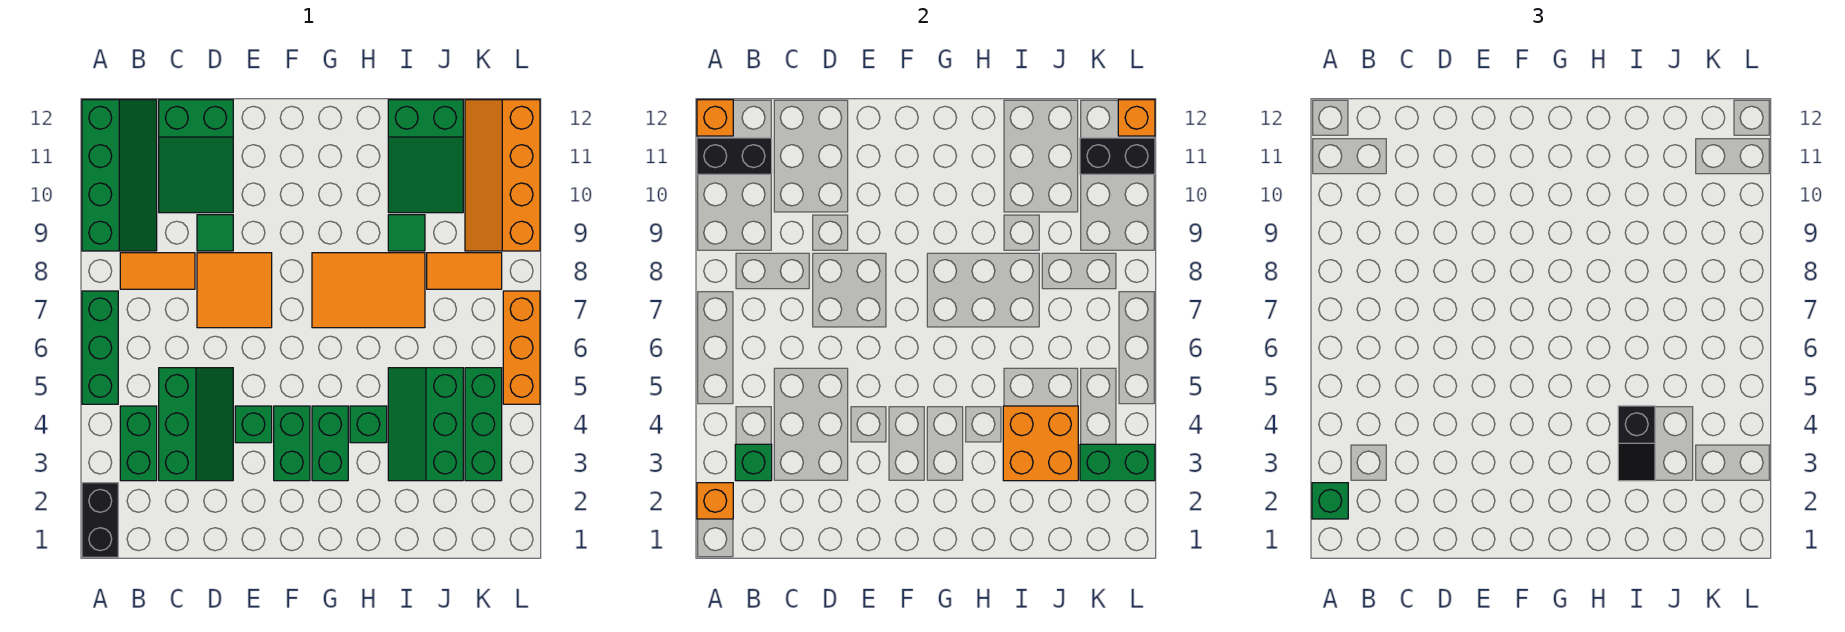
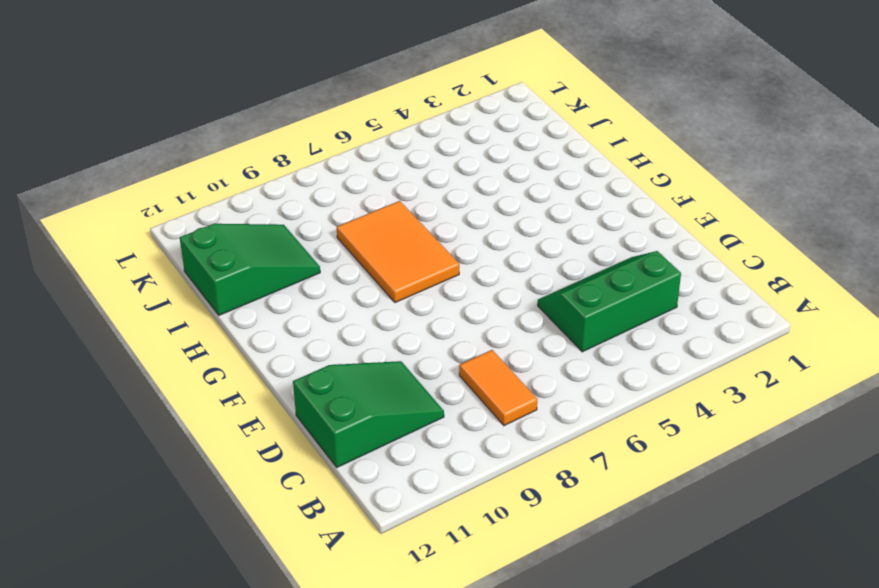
none -> black brick A1:A2 level 1
none -> green brick A5:A7 level 1
none -> green slope A9:B12 level 1 top A
none -> green brick B3:B4 level 1

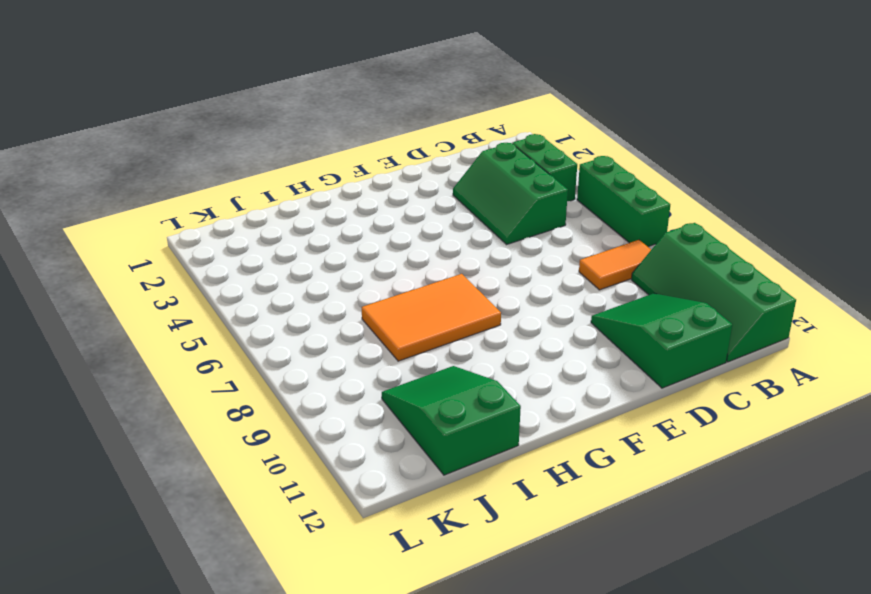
none -> black brick A1:A2 level 1
none -> orange tile D7:E8 level 1
none -> green tile D9 level 1
none -> green brick E4 level 1

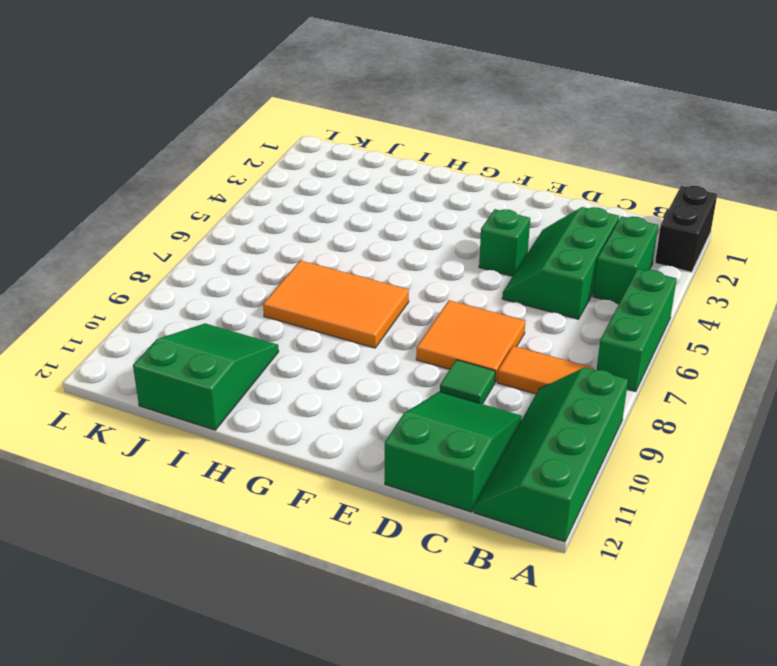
none -> green brick F3:F4 level 1
none -> green brick G3:G4 level 1
none -> green brick H4 level 1
none -> green slope I3:J5 level 1 top J

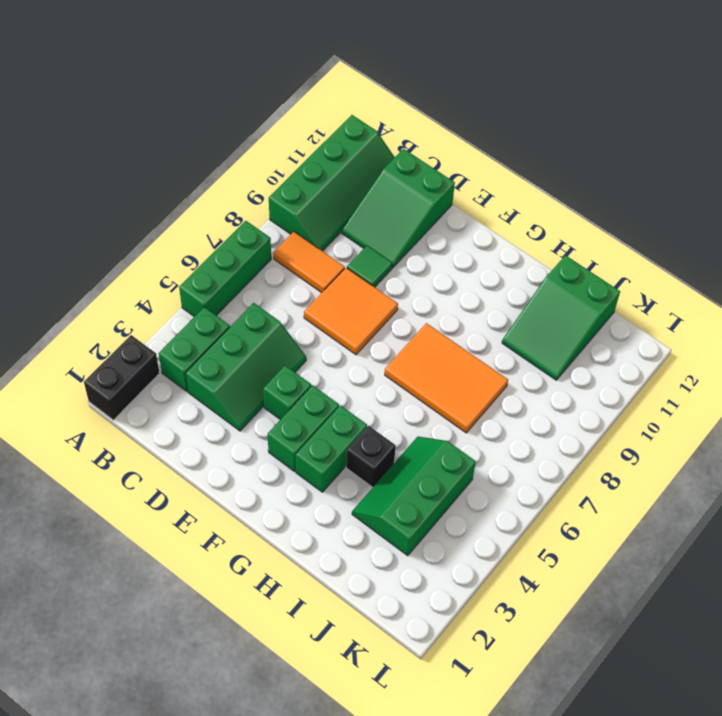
black brick H4 level 1 -> green brick H4 level 1
none -> green tile I9 level 1
none -> orange tile J8:K8 level 1
none -> green brick K3:K5 level 1
none -> orange slope K9:L12 level 1 top L

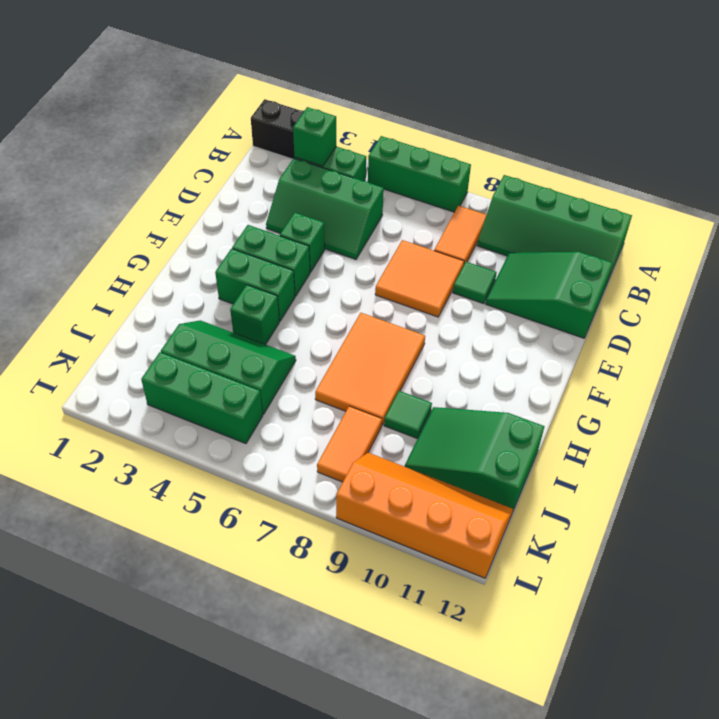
none -> orange brick L5:L7 level 1
none -> orange brick A2 level 2
none -> black brick A11:B11 level 2
none -> orange brick A12 level 2

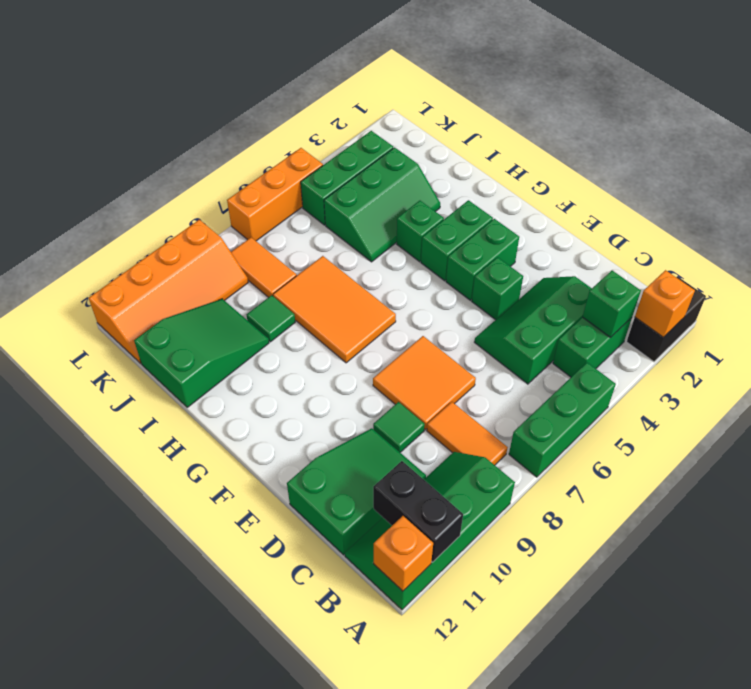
none -> orange brick I3:J4 level 2
none -> green brick K3:L3 level 2
none -> black brick K11:L11 level 2
none -> orange brick L12 level 2

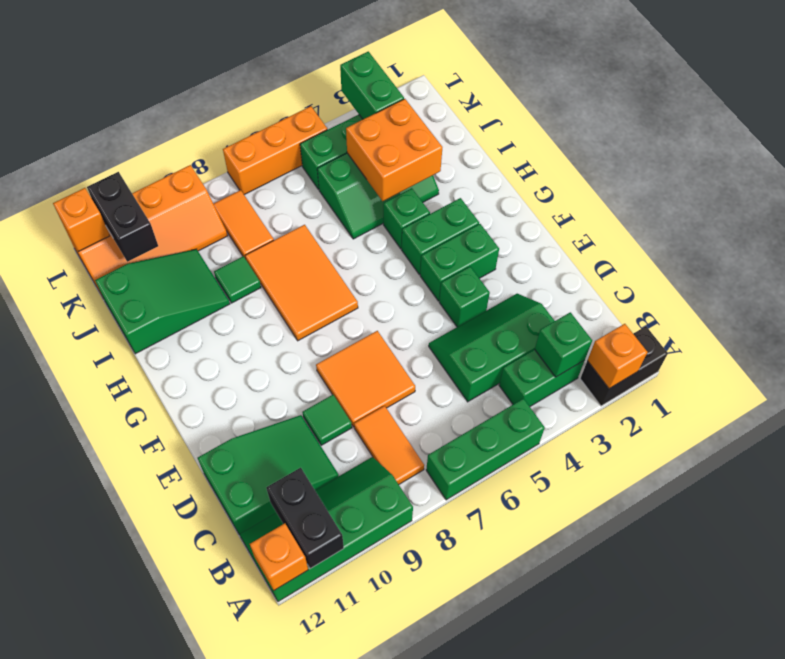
none -> green brick A2 level 3
none -> black slope I3:I4 level 3 top 4

